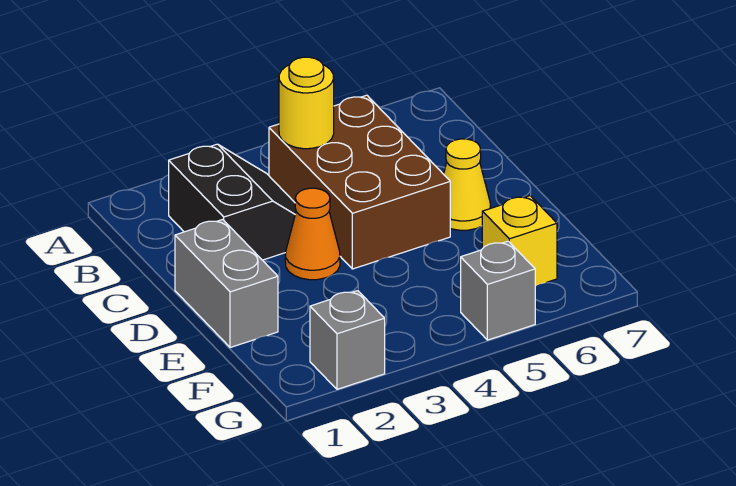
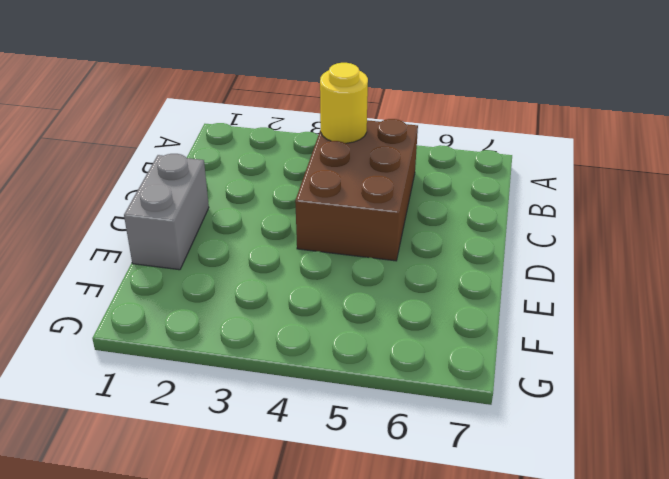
none -> black slope B2:C3 level 1 top 2
none -> orange cone D3 level 1

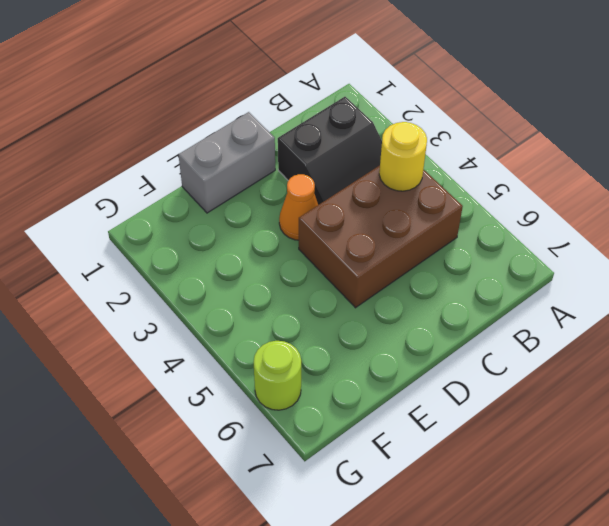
lime round brick G6 level 1 -> none
none -> yellow cone D6 level 1
none -> yellow brick F6 level 1

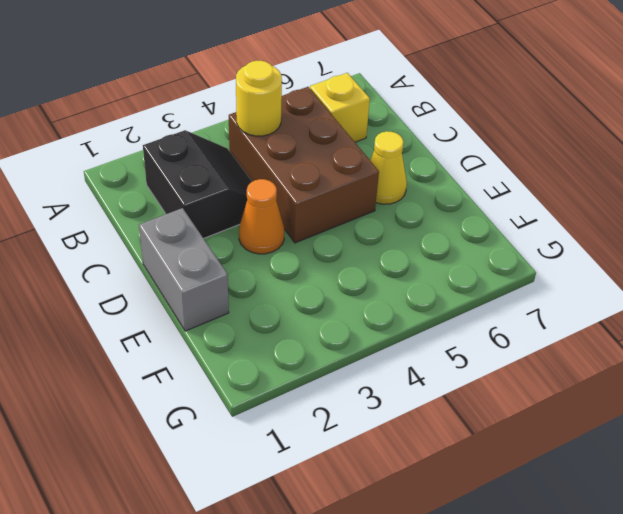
yellow brick B6 level 1 -> yellow brick F6 level 1
none -> grey brick G2 level 1
none -> grey brick G5 level 1

